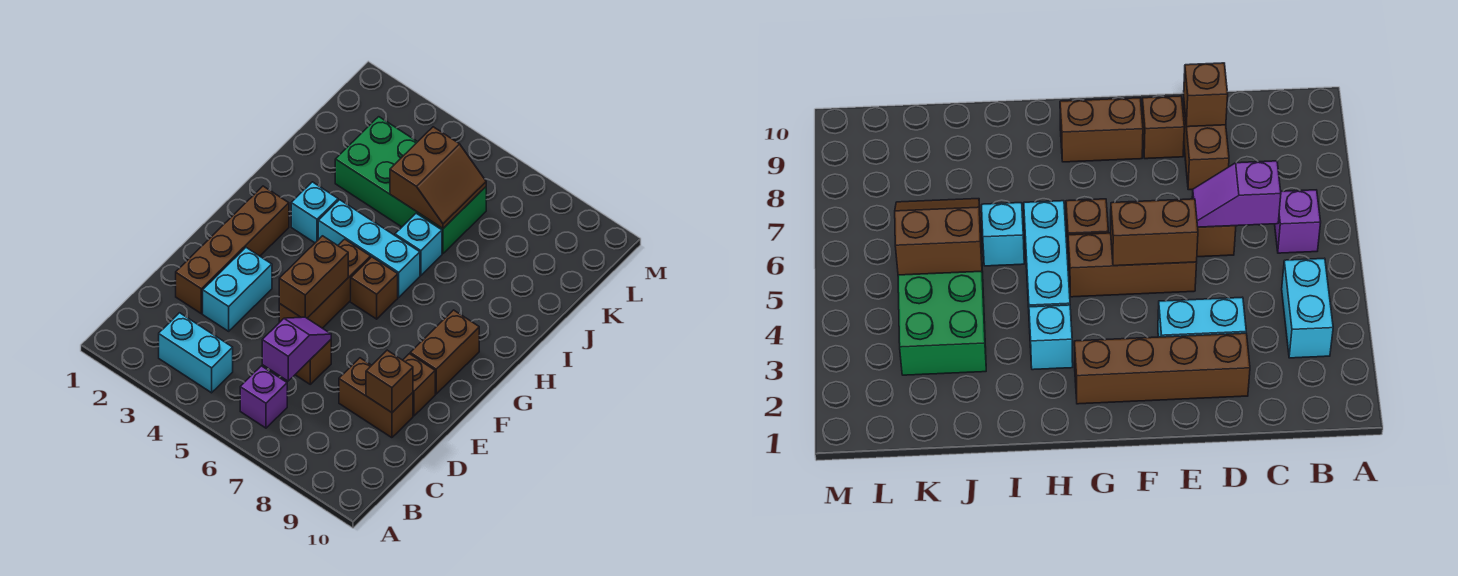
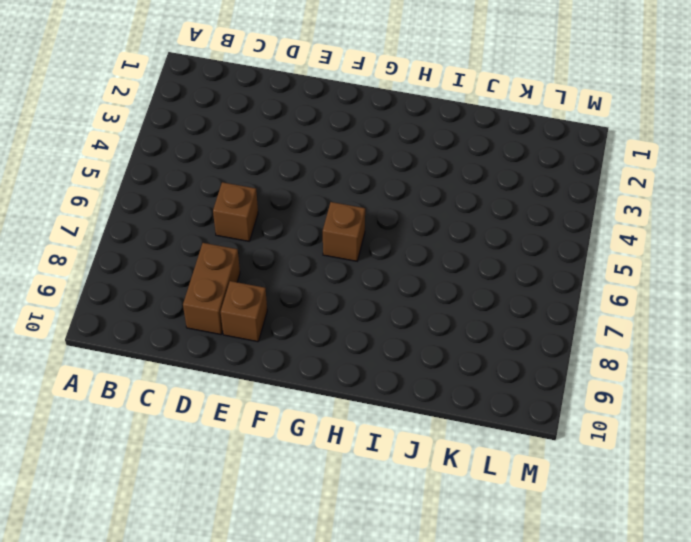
none -> cyan brick B3:B4 level 1
none -> purple brick B6 level 1
none -> brown brick D2:G2 level 1

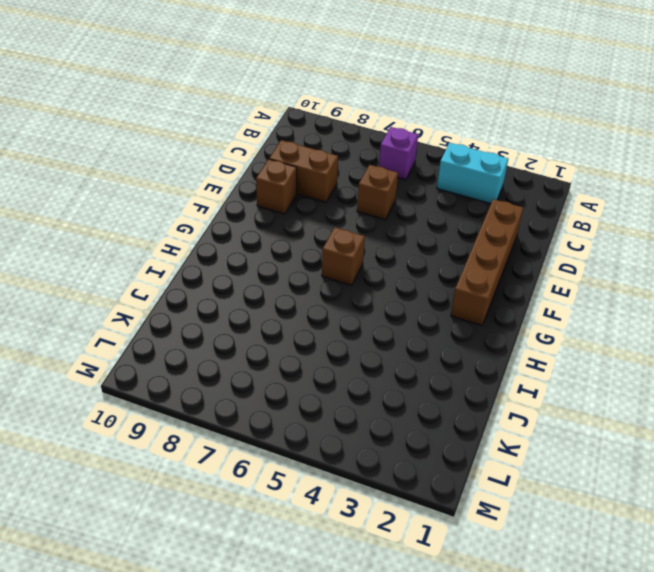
none -> cyan brick D3:E3 level 1
none -> brown brick E5:G5 level 1
none -> brown brick F9:G9 level 1

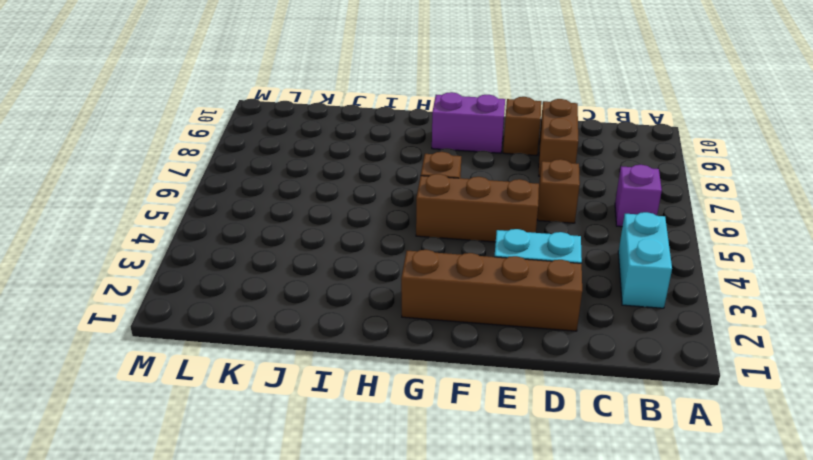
purple brick F9:G9 level 1 -> brown brick F9:G9 level 1
none -> cyan brick H3 level 1
none -> cyan brick H4:H6 level 1
none -> cyan brick I6 level 1

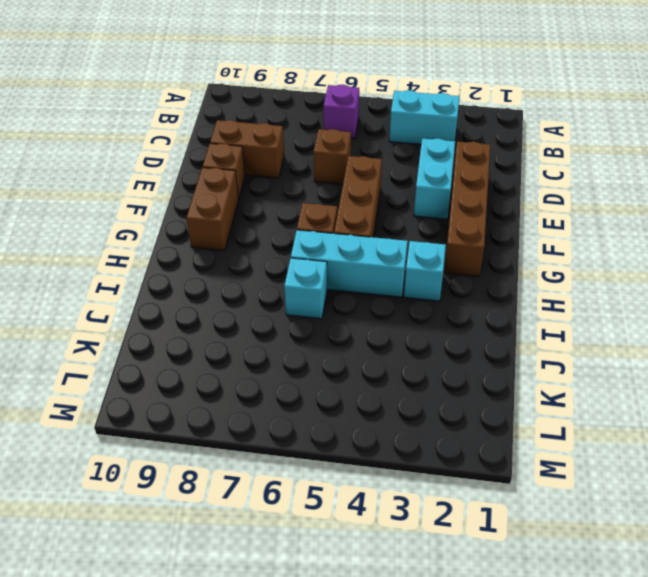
none -> green brick J3:K6 level 1
none -> purple slope C6:D6 level 2 top C
none -> brown brick D9 level 2

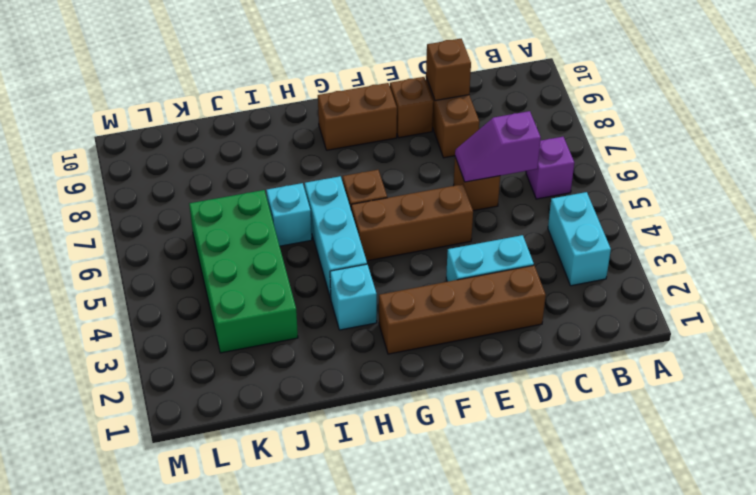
none -> brown brick E5:F5 level 2
none -> brown slope J5:K6 level 2 top 5

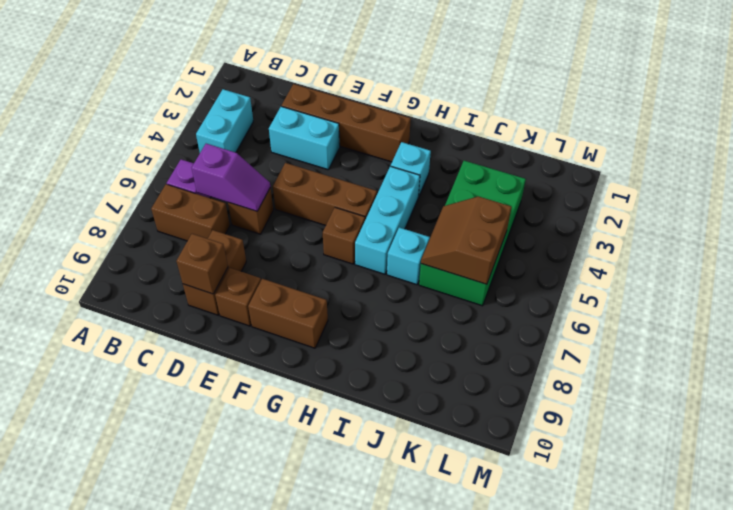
brown brick B7:C7 level 1 -> brown brick E5:F5 level 2
brown slope J5:K6 level 2 top K -> brown slope J5:K6 level 2 top 5

